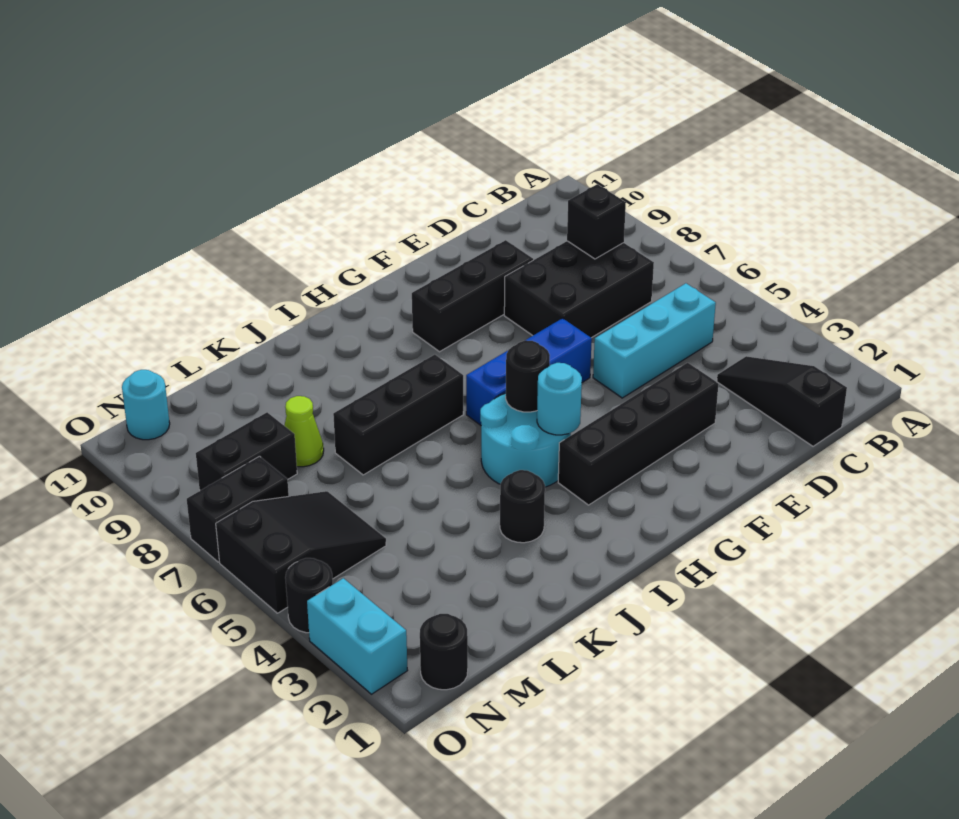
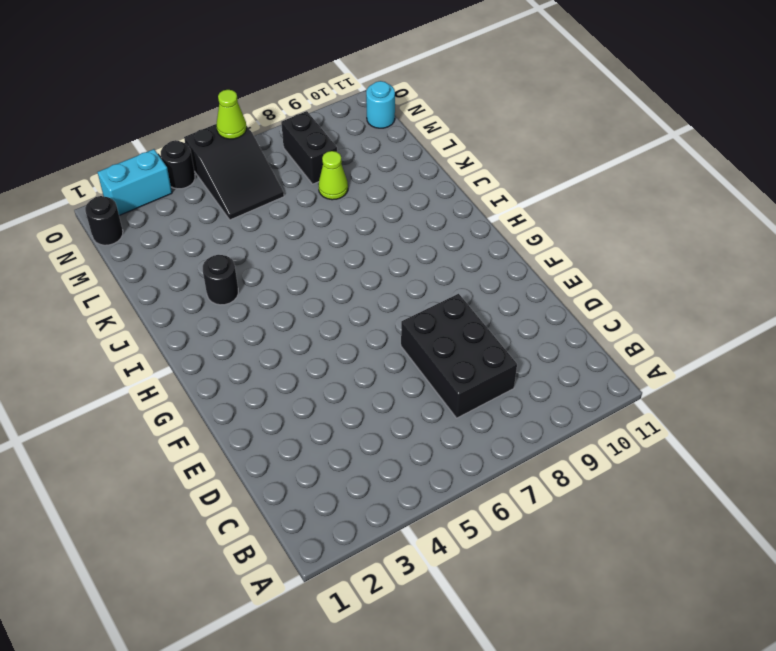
lime cone O6 level 2 -> none
none -> black slope C1:C3 level 1 top 1
none -> cyan brick C5:E5 level 1
none -> black brick E3:H3 level 1

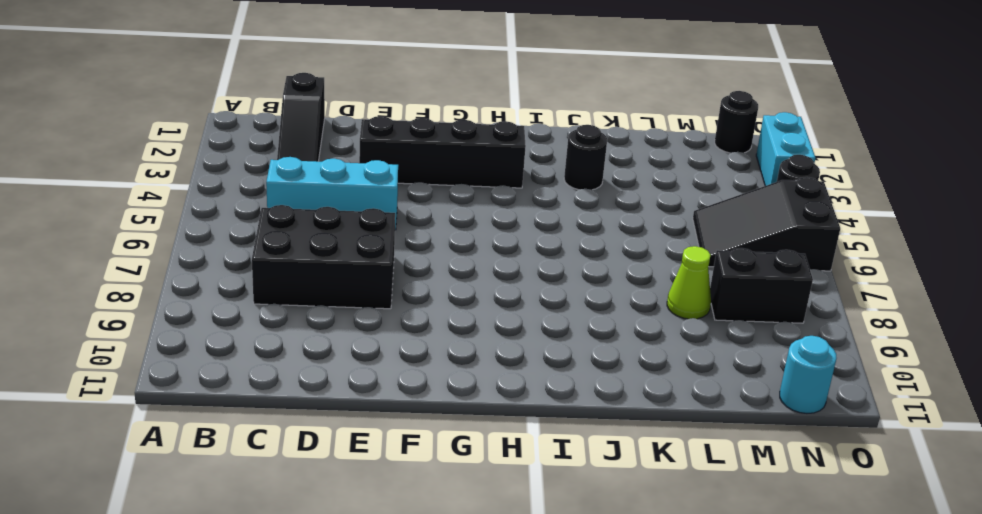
none -> black brick E9:G9 level 1
none -> blue brick F6:H6 level 1
none -> cyan round brick H4:I5 level 1

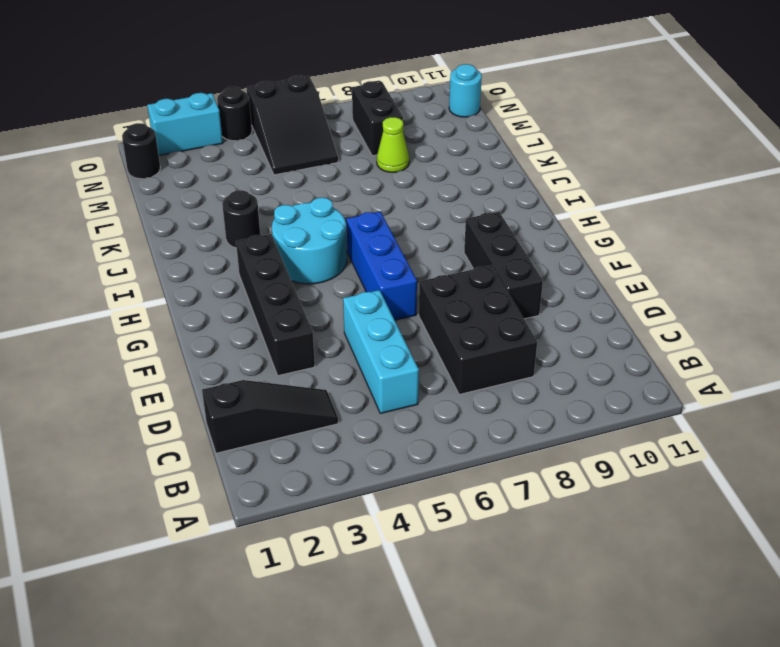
none -> black brick I7:K7 level 1
none -> black brick N7:O7 level 1
none -> black brick C8 level 2

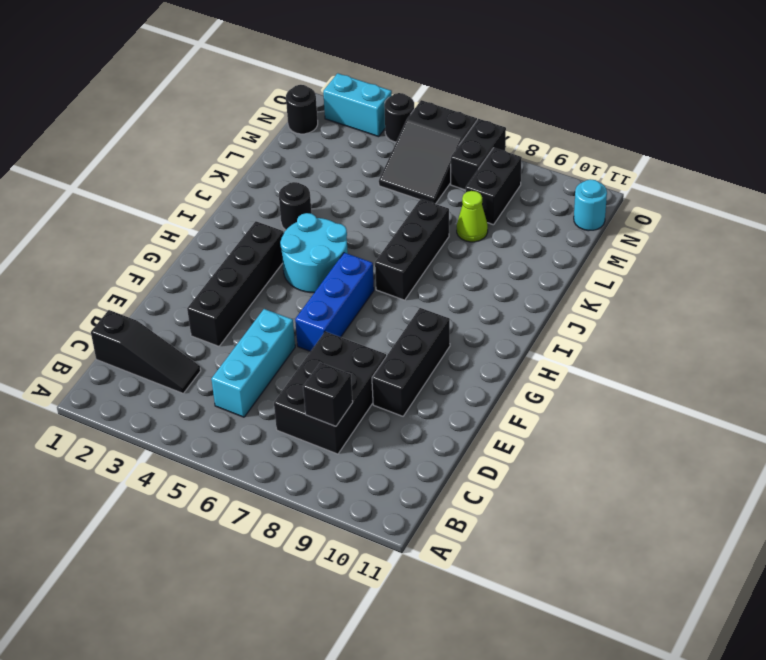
none -> cyan round brick H4 level 2
none -> black round brick H5 level 2

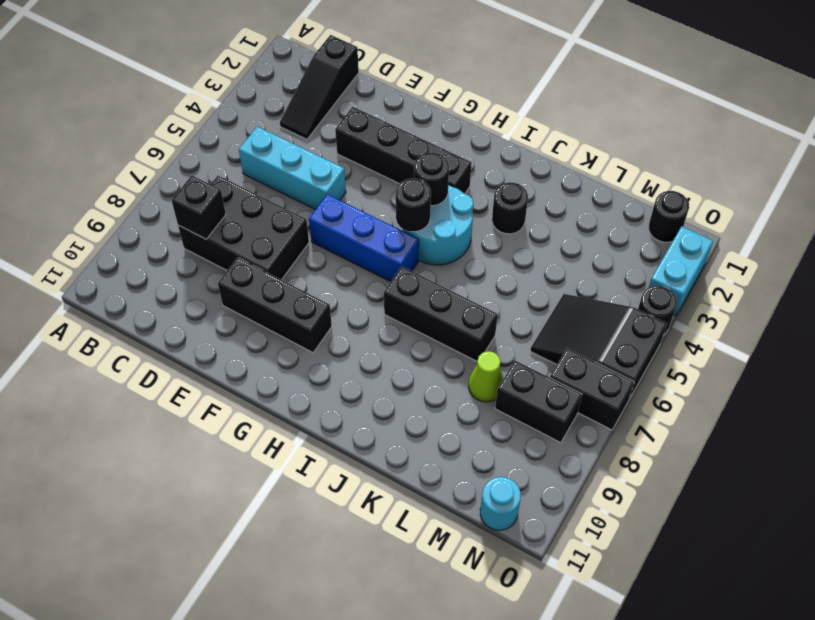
black round brick H4 level 2 -> cyan round brick H4 level 2

